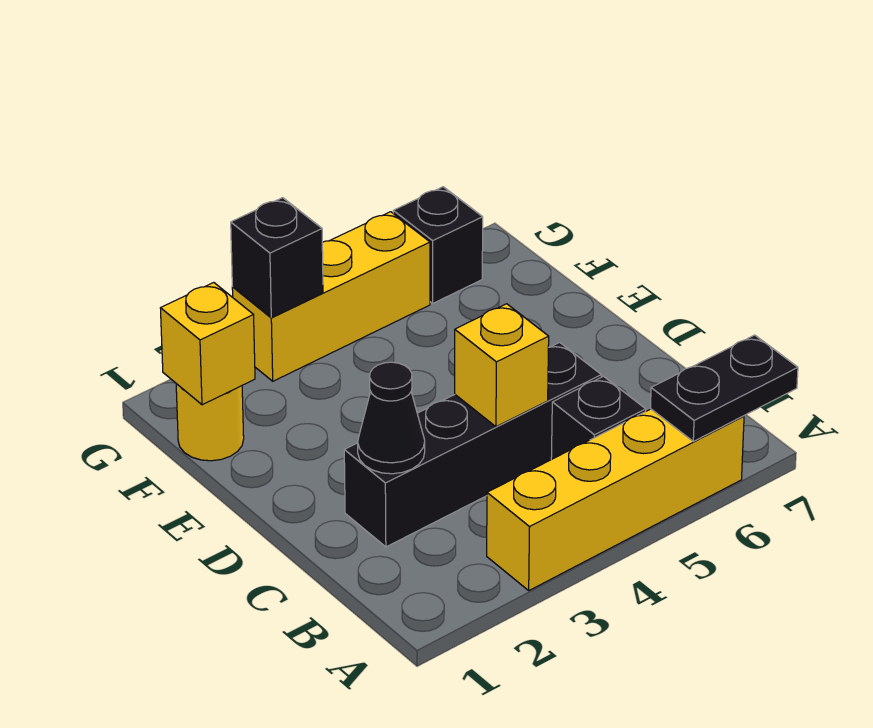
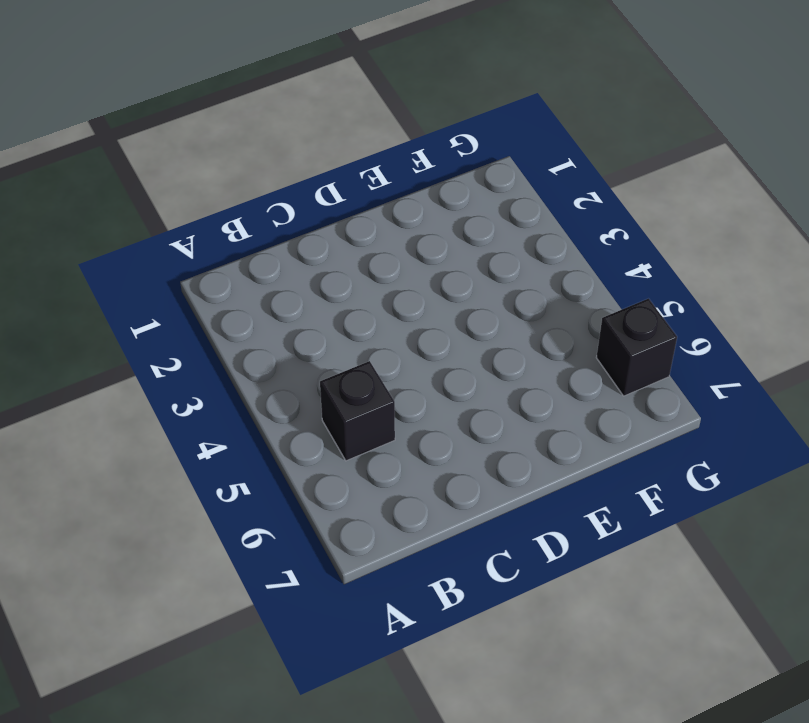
none -> yellow brick A3:A6 level 1
none -> black brick C2:C5 level 1

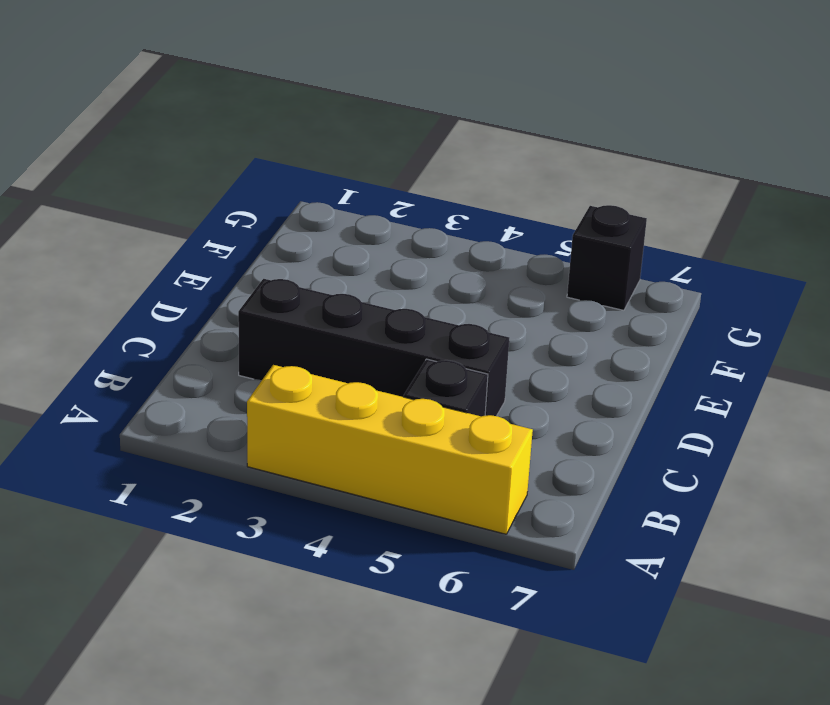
none -> yellow round brick F1 level 1
none -> yellow brick G3:G5 level 1

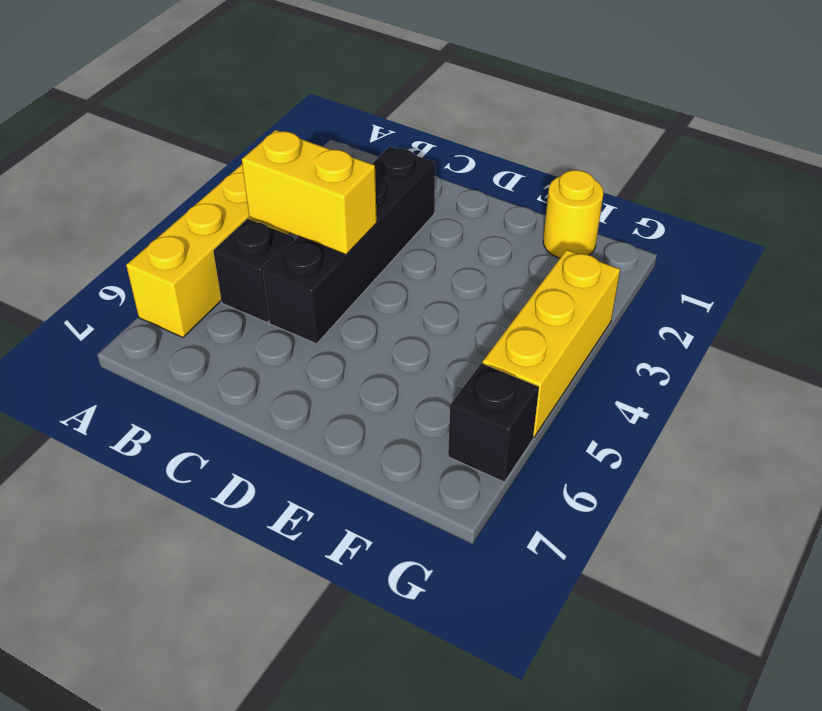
yellow brick B4:C4 level 2 -> yellow brick C4 level 2
none -> black plate A6:A7 level 2
none -> black cone C2 level 2

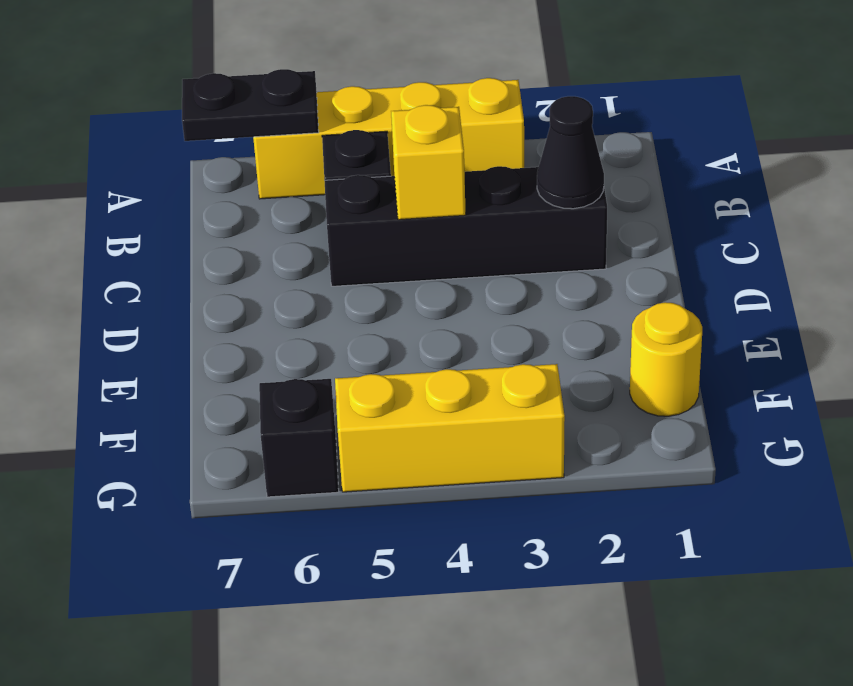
none -> yellow brick F1 level 2
none -> black brick G3 level 2

